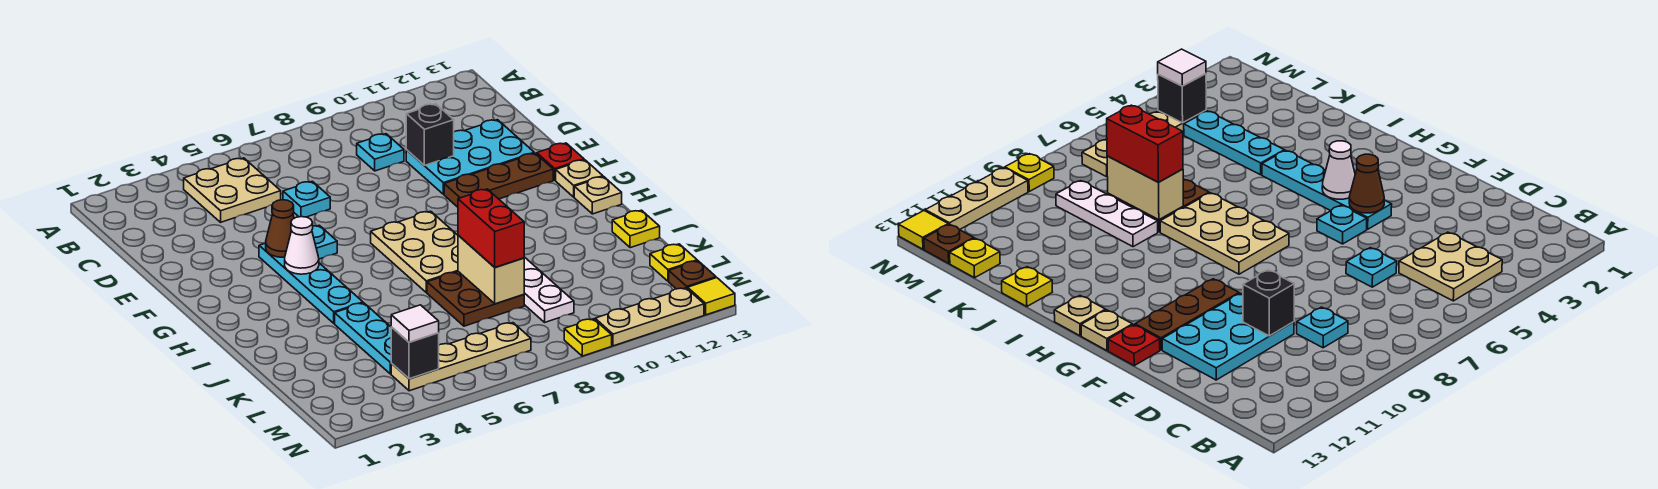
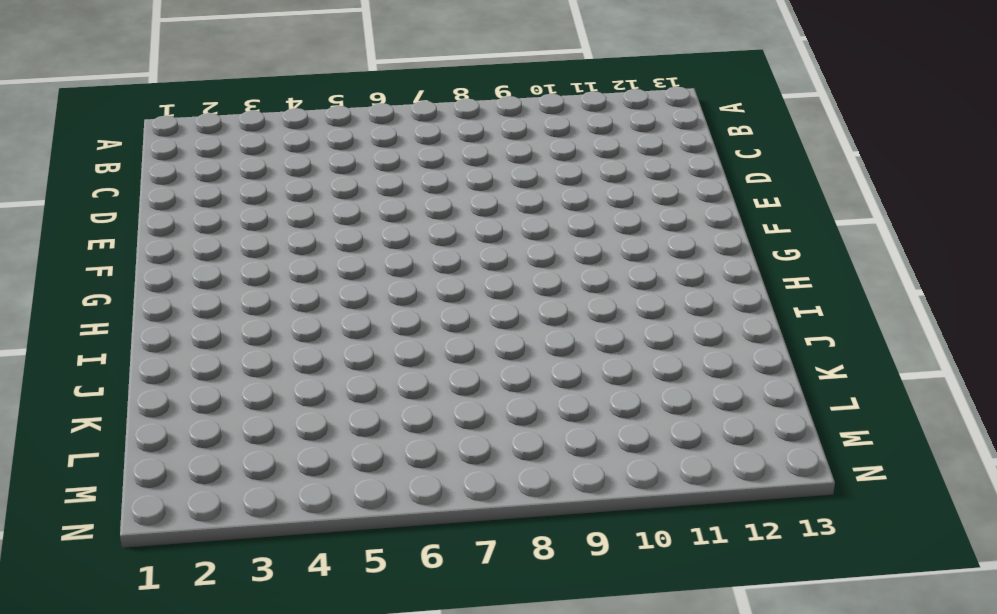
none -> tan plate B4:C5 level 1
none -> cyan plate C9 level 1
none -> cyan plate D6 level 1

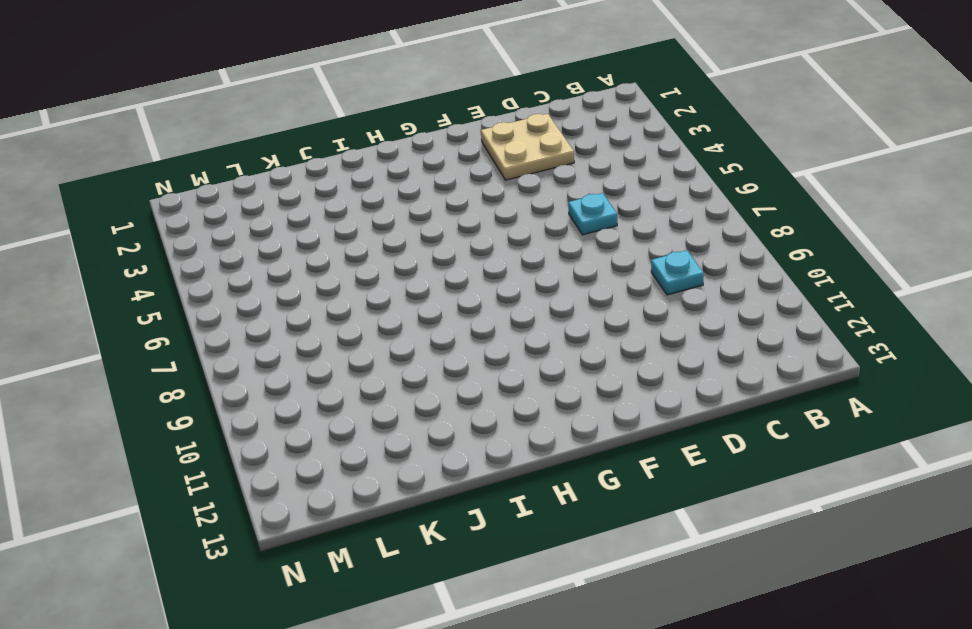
tan plate D2:E3 level 1 -> tan plate B4:C5 level 1
none -> cyan plate D10:E12 level 1
none -> cyan plate F4:I4 level 1
none -> cyan plate F5 level 1

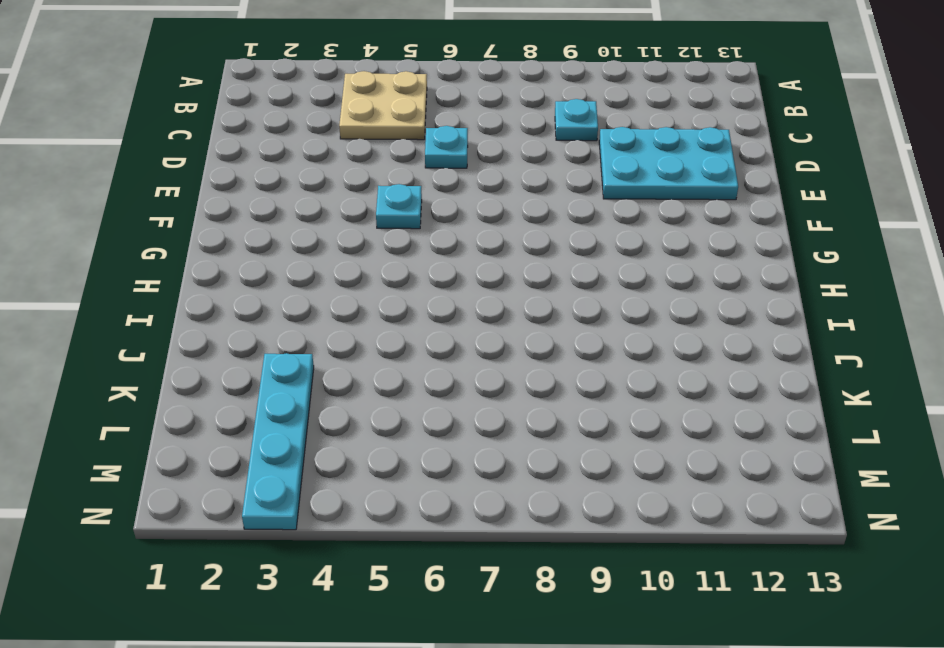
cyan plate K3:N3 level 1 -> cyan plate F4:I4 level 1
none -> brown plate F10:F12 level 1
none -> red plate F13 level 1
none -> tan plate G7:I8 level 1

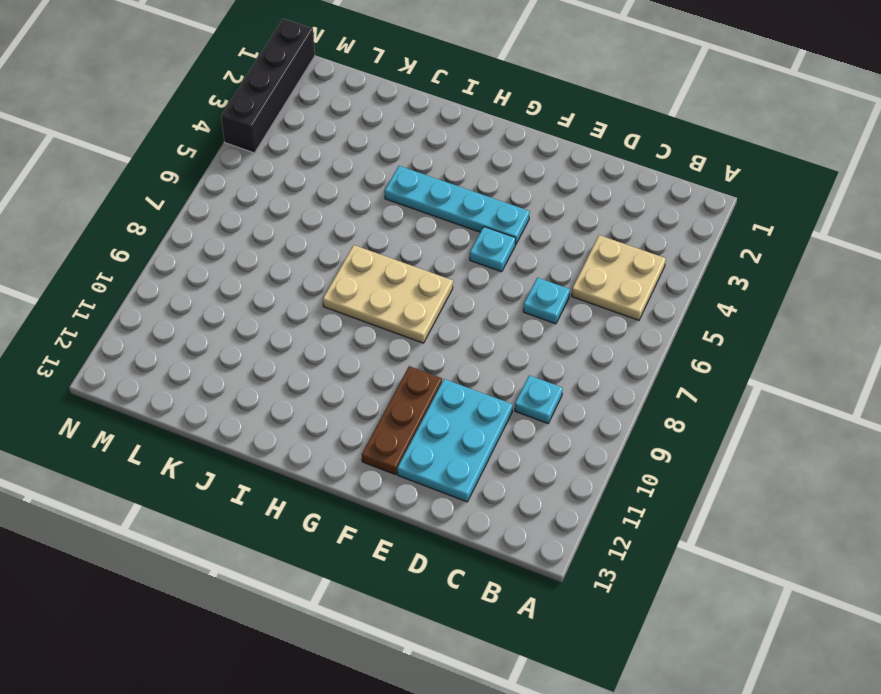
black brick N1:N4 level 1 -> none
none -> red plate F13 level 1
none -> tan plate G13 level 1
none -> tan plate H13 level 1

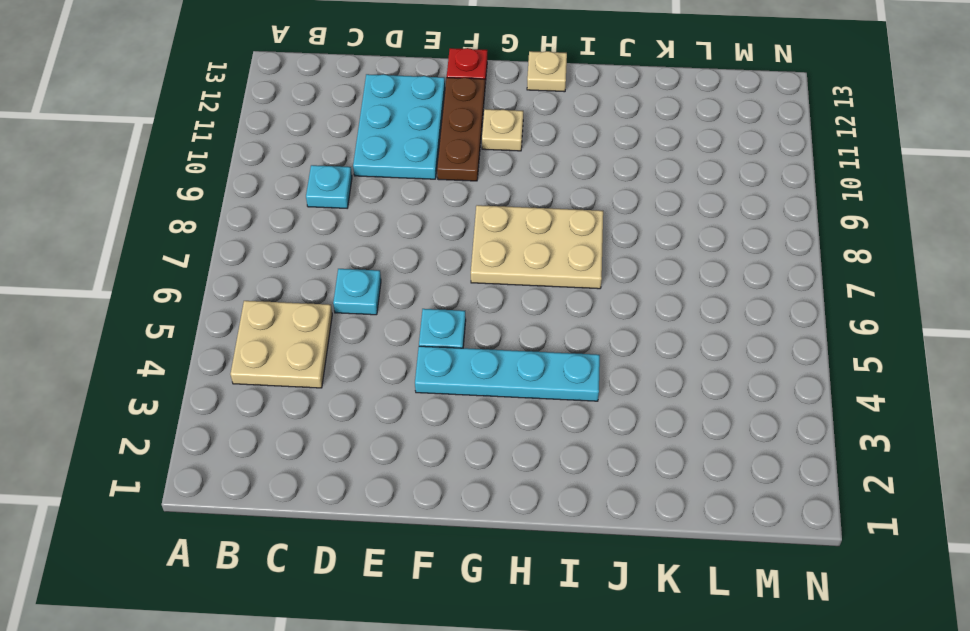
tan plate G11 level 1 -> tan plate G13 level 1
none -> cyan plate J4:L4 level 1
none -> brown plate J7:K8 level 1
none -> white plate J9:L9 level 1

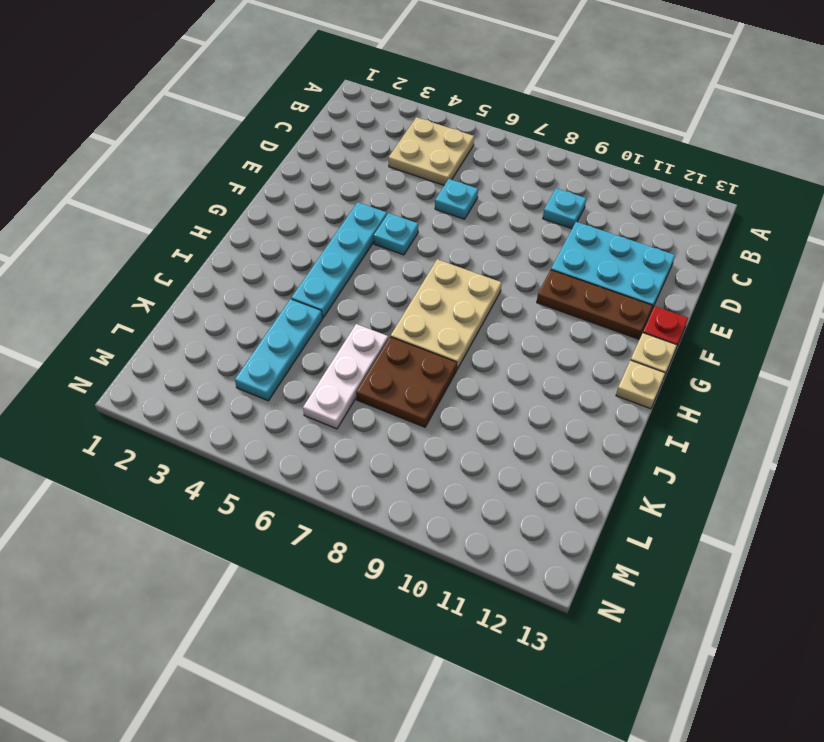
white plate J6:L6 level 1 -> white plate J9:L9 level 1
none -> yellow plate J13 level 1
none -> yellow plate L13 level 1
none -> tan plate M4:M7 level 1

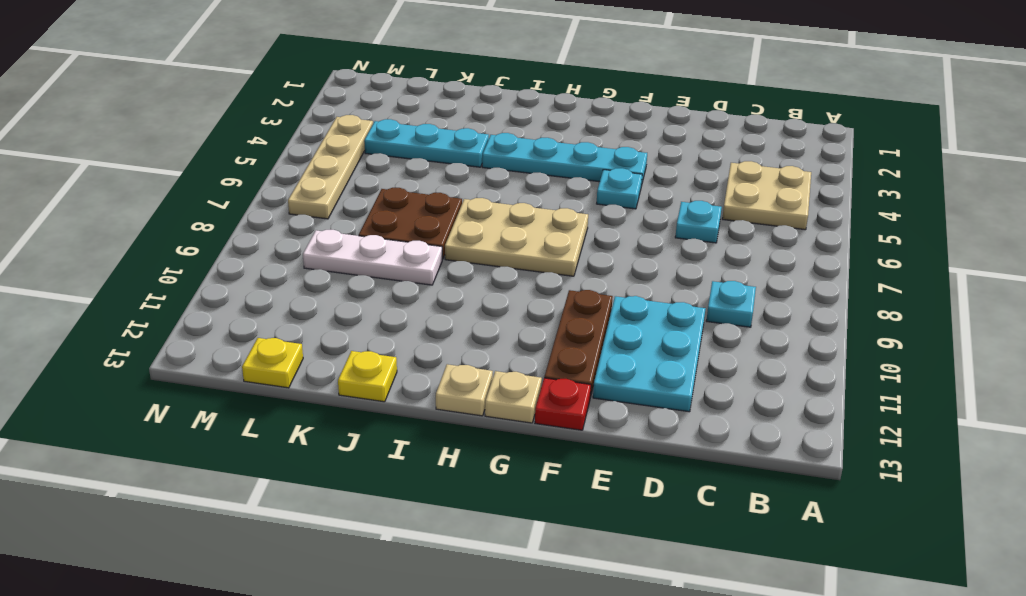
none -> brown plate M13 level 1
none -> yellow plate N9 level 1
none -> tan plate N10:N12 level 1

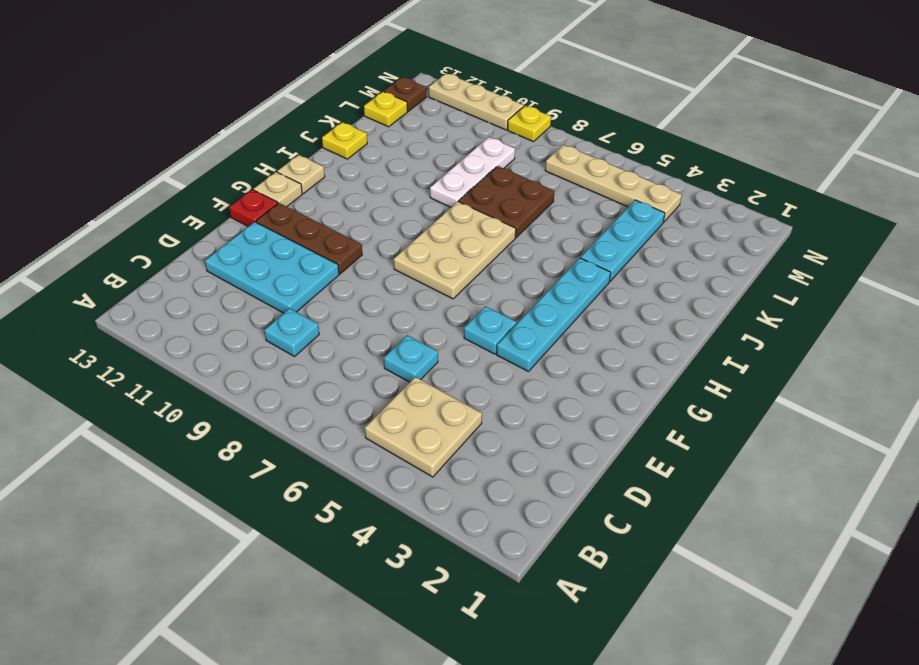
none -> yellow tile N13 level 1
none -> black brick D10 level 2
none -> brown cone F4 level 2

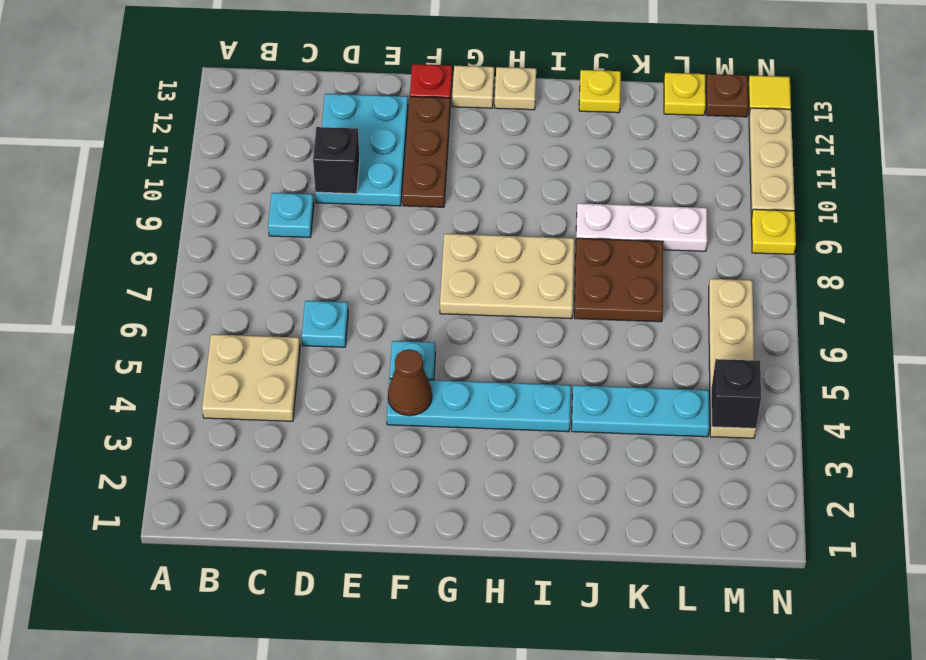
none -> white cone G4 level 2
none -> tan brick J8:K8 level 2
none -> red brick J8:K8 level 3

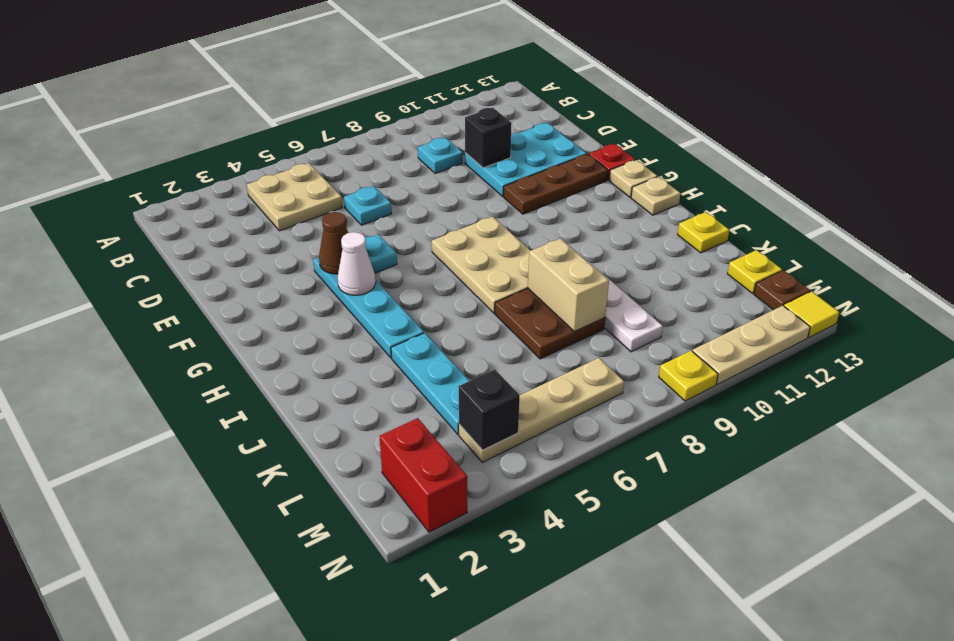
red brick M2:N2 level 1 -> red brick J8:K8 level 3
none -> white tile M4 level 3

